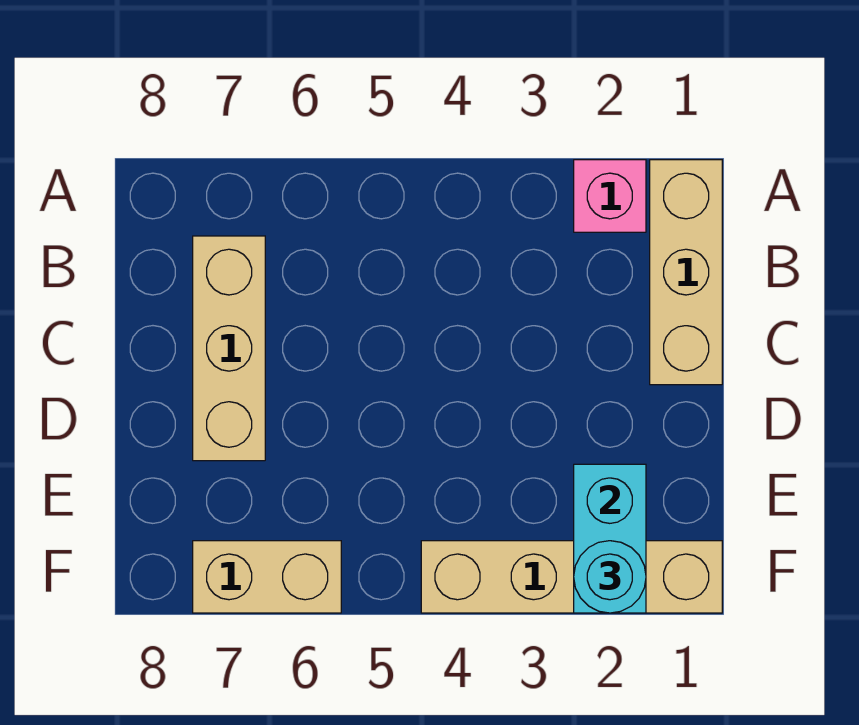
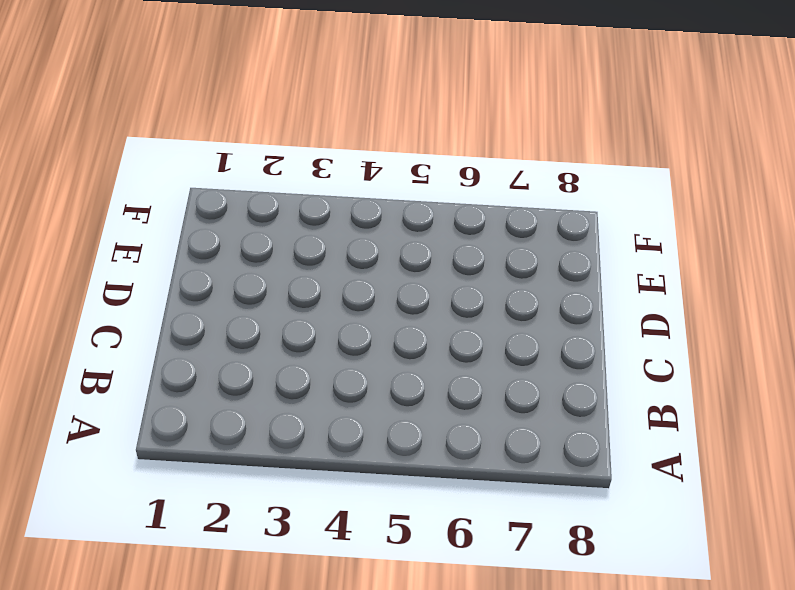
none -> tan brick A1:C1 level 1
none -> pink brick A2 level 1

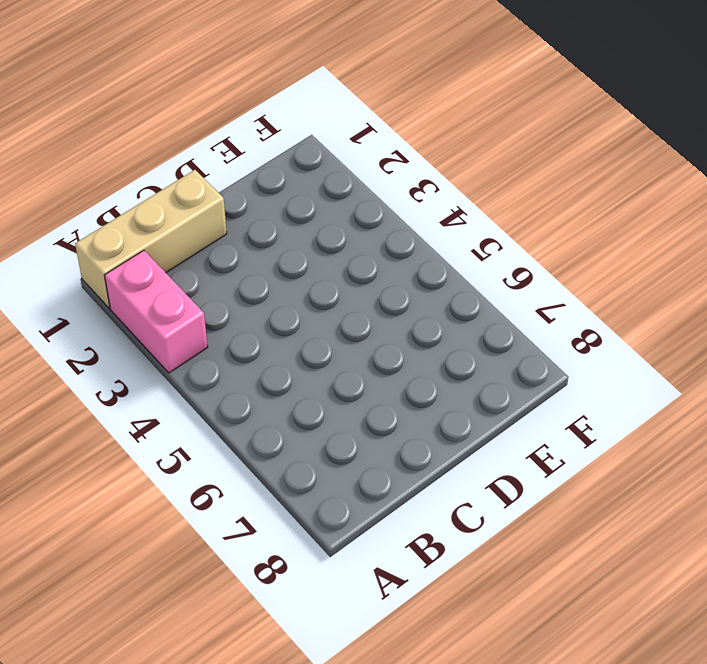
pink brick A2:A3 level 1 -> pink brick A2 level 1
none -> tan brick B7:D7 level 1
none -> tan brick F1:F4 level 1

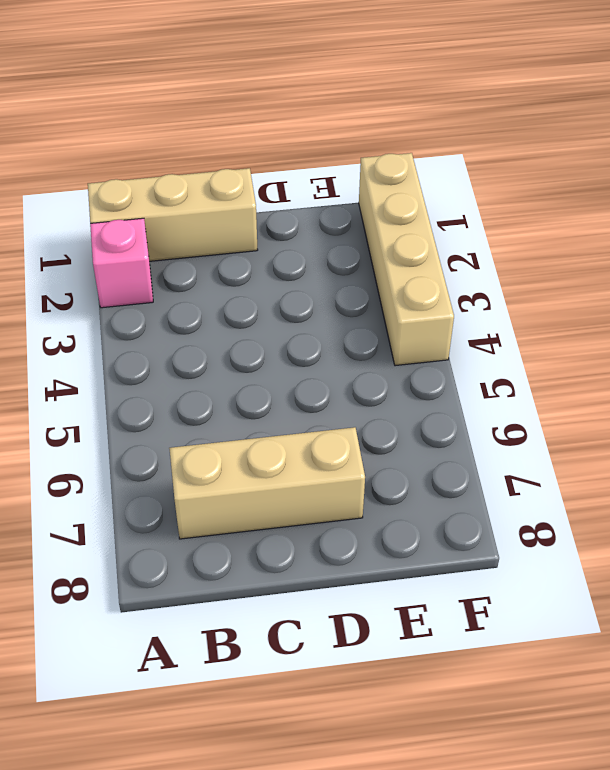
none -> tan brick F6:F7 level 1
none -> cyan brick E2:F2 level 2

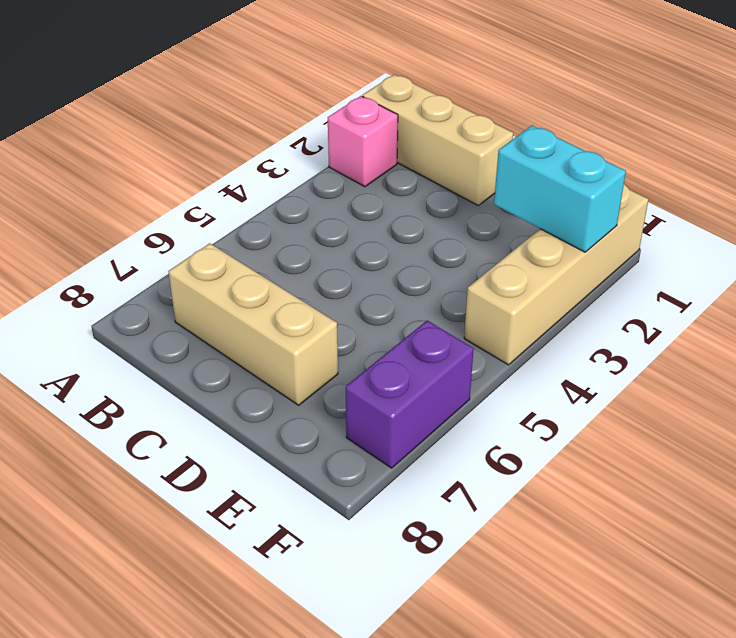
purple brick F6:F7 level 1 -> tan brick F6:F7 level 1
none -> cyan round brick F2 level 3

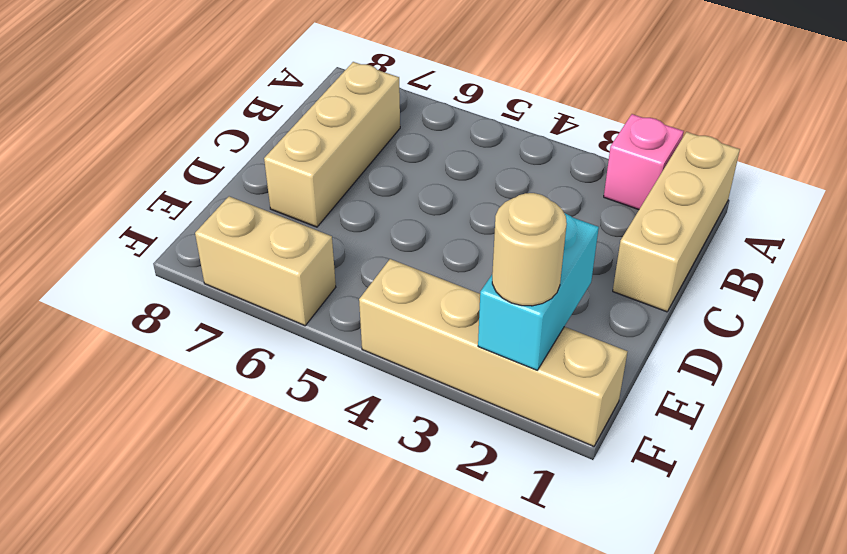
tan round brick F2 level 3 -> cyan round brick F2 level 3

